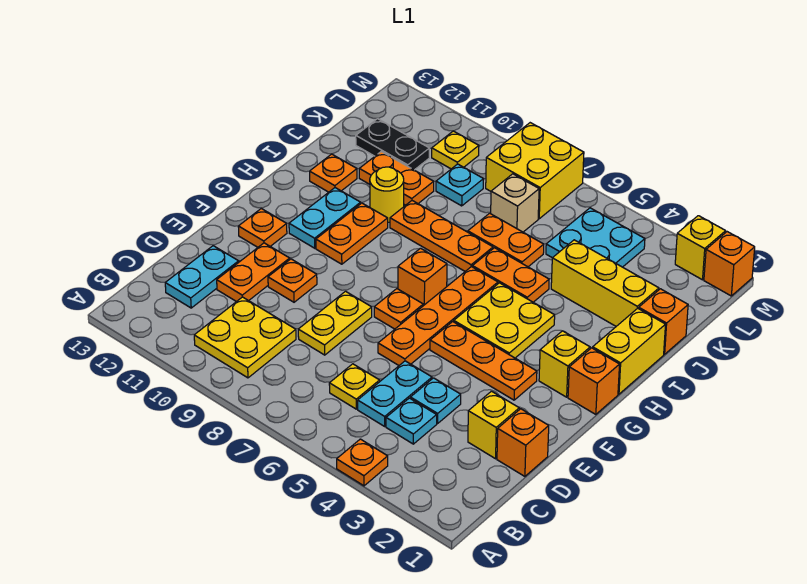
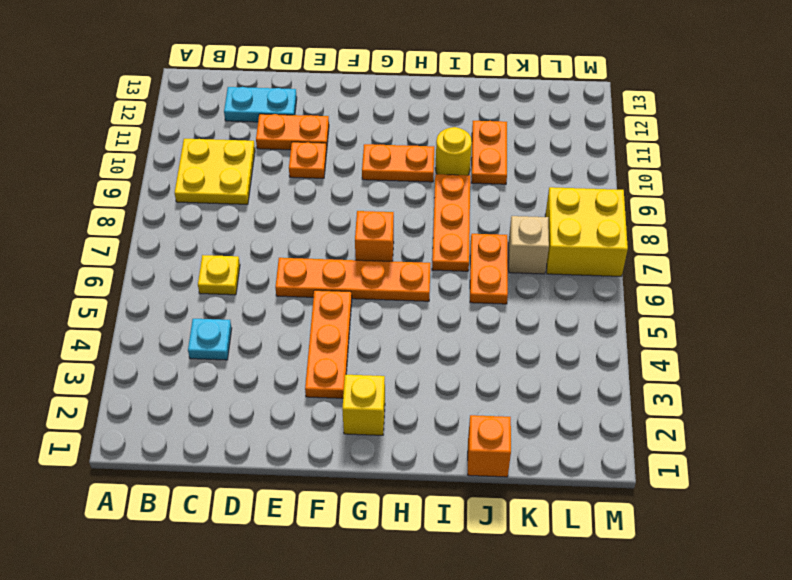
none -> orange plate A4 level 1
none -> cyan plate C5:D5 level 1
none -> orange brick D1 level 1
none -> yellow brick D2 level 1

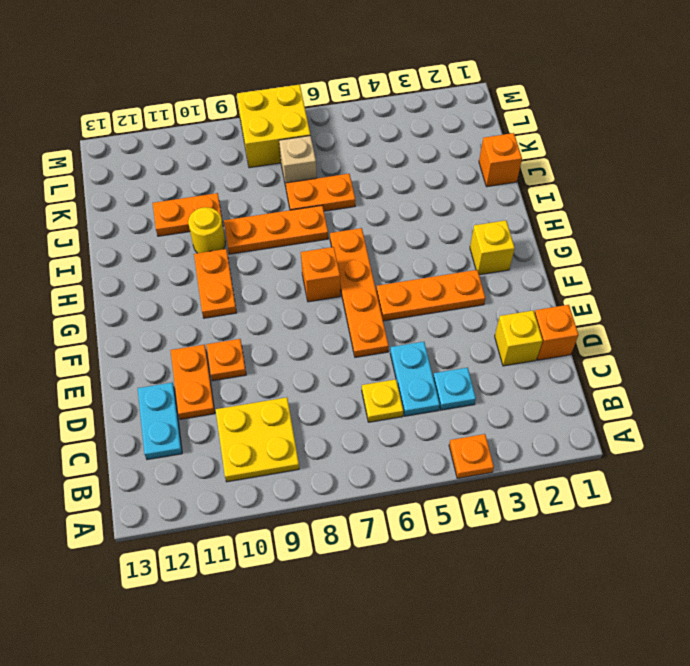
none -> cyan plate D4 level 1
none -> yellow plate D8:E8 level 1
none -> orange plate F7 level 1
none -> orange plate F12 level 1

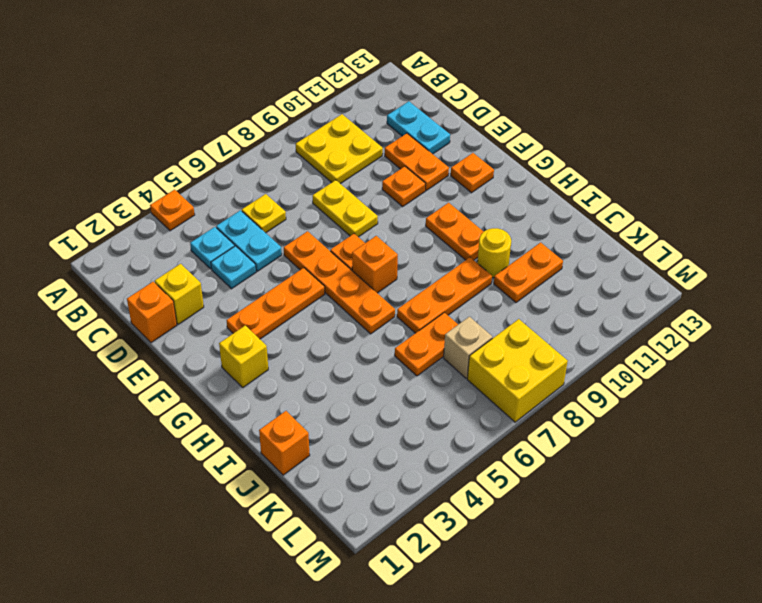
none -> orange brick G1 level 1
none -> yellow plate G4:H5 level 1
none -> cyan plate G11:H11 level 1
none -> yellow brick H1:I1 level 1

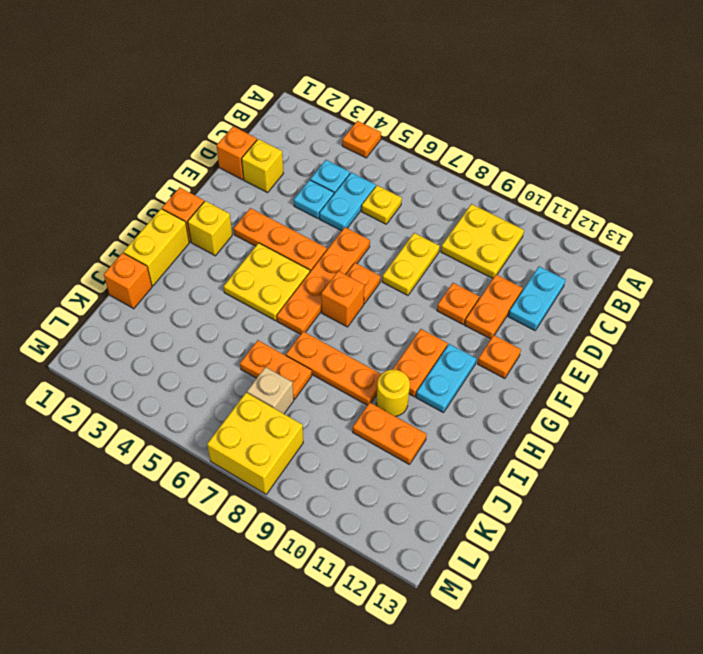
none -> orange plate I5:I6 level 1
none -> orange plate I12 level 1
none -> yellow brick J2:J4 level 1
none -> cyan plate K4:L5 level 1

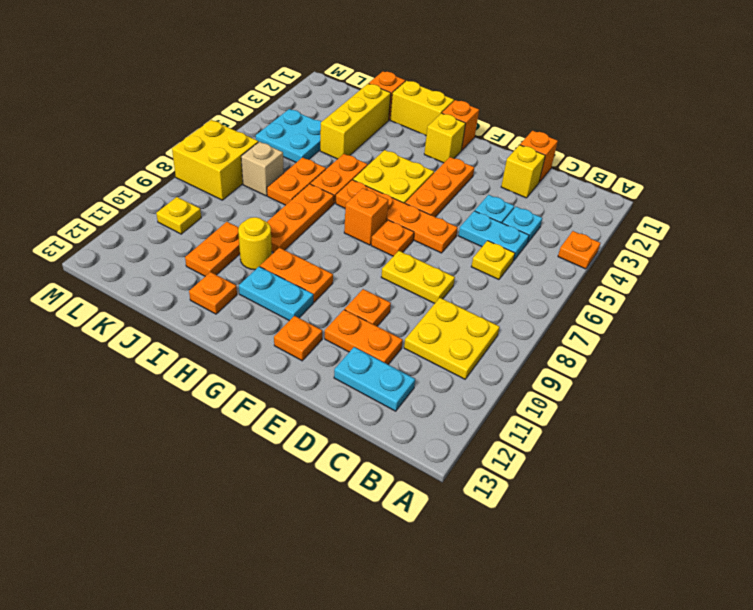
none -> cyan plate K9 level 1
none -> black plate K11:K12 level 1
none -> orange brick M1 level 1
none -> yellow brick M2 level 1

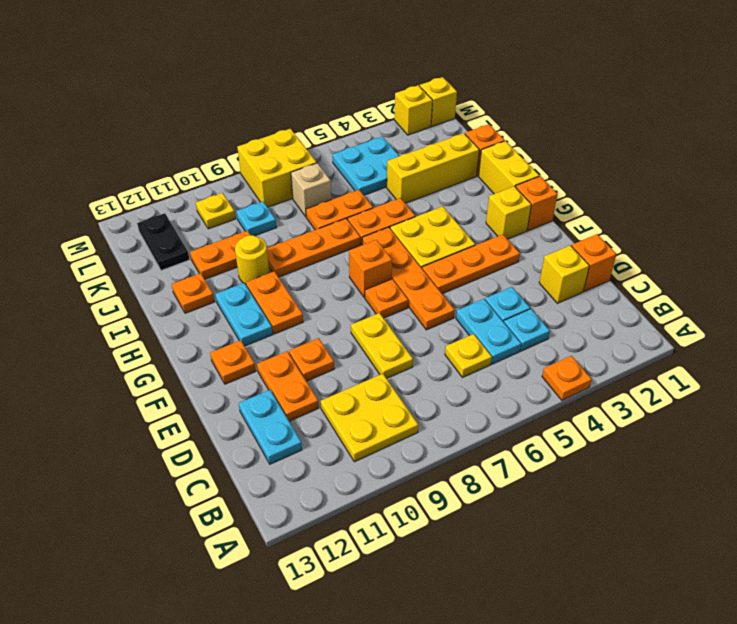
black plate K12:L12 level 1 -> black plate K11:K12 level 1
yellow brick M1 level 1 -> orange brick M1 level 1

